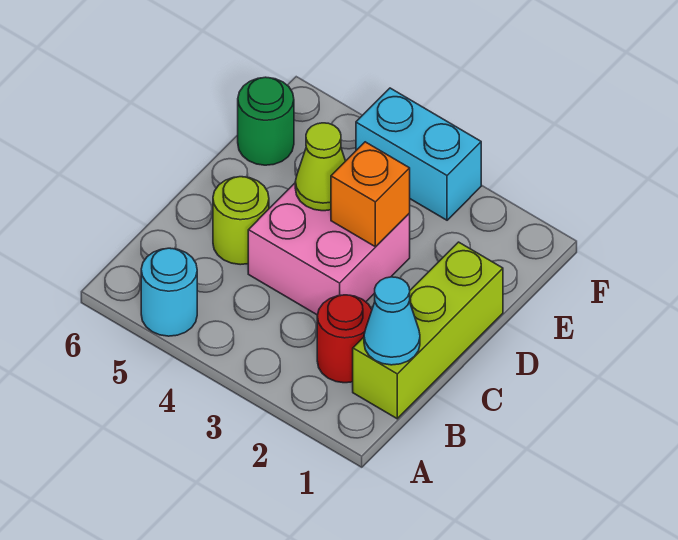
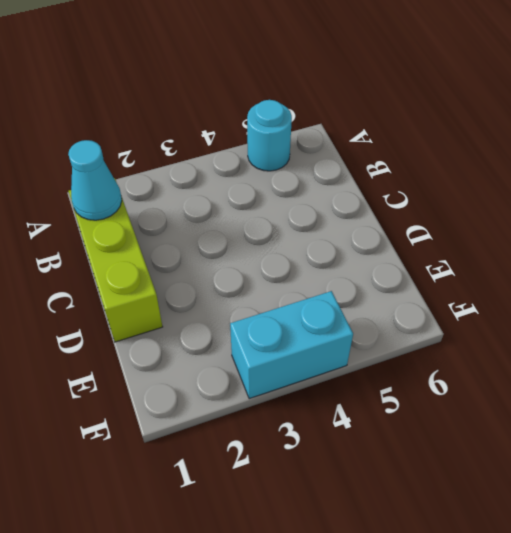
none -> red round brick B2 level 1
none -> pink brick C3:D4 level 1

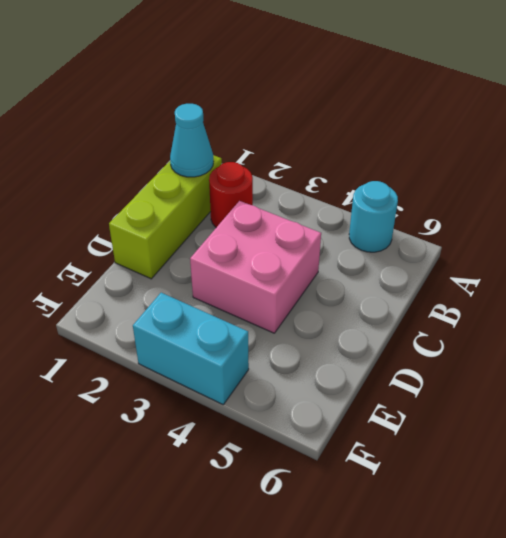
none -> lime round brick C5 level 1
none -> green round brick E6 level 1

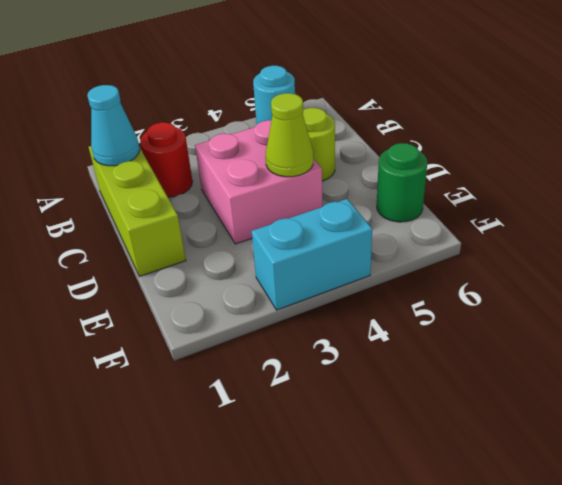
none -> orange brick D3 level 2

